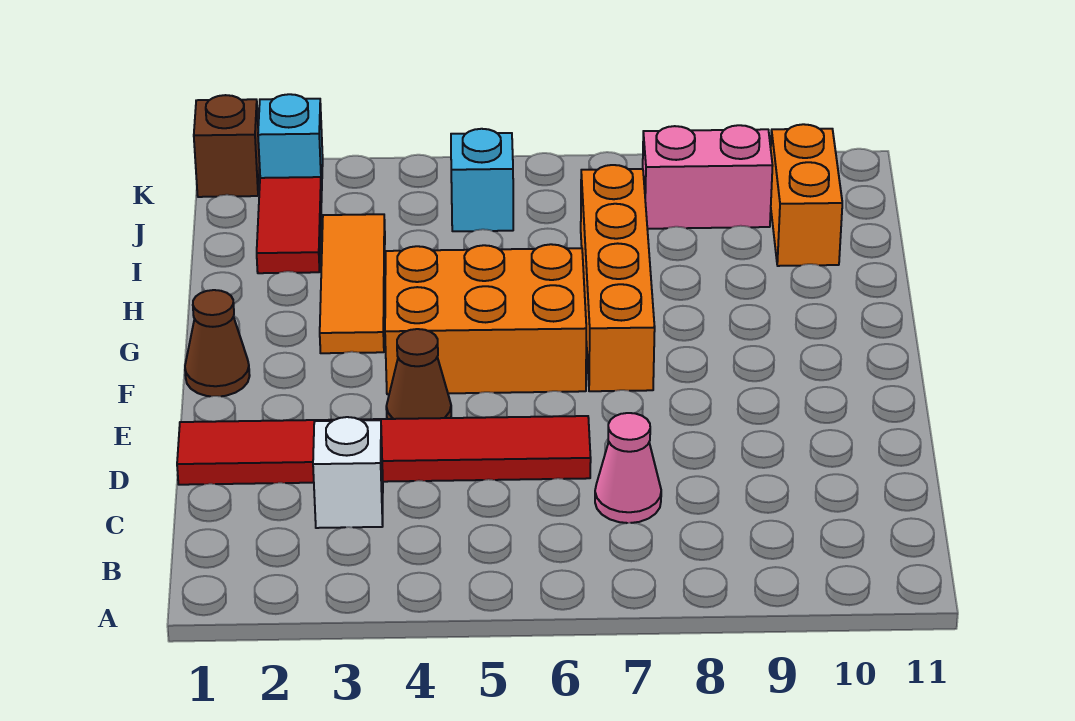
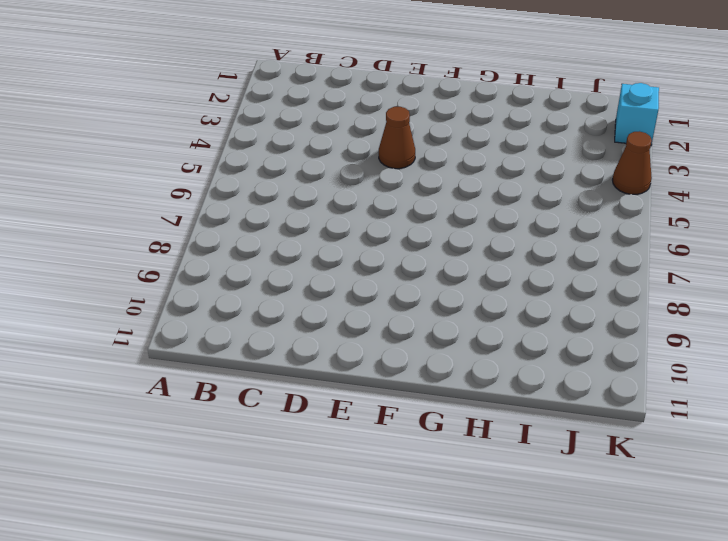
brown cone K4 level 1 -> brown cone F1 level 1
none -> white brick C3 level 1
none -> pink cone C7 level 1
none -> red tile D1:D6 level 1

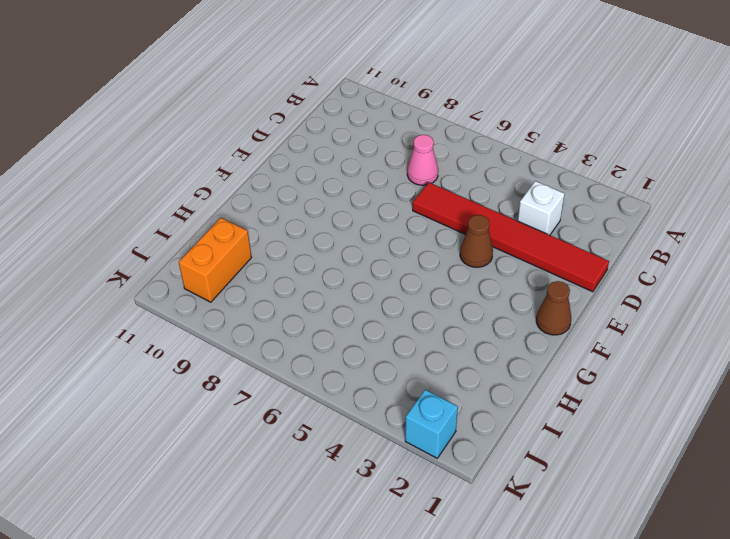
none -> orange brick F4:G6 level 1
none -> orange brick F7:I7 level 1
none -> orange tile G3:I3 level 1

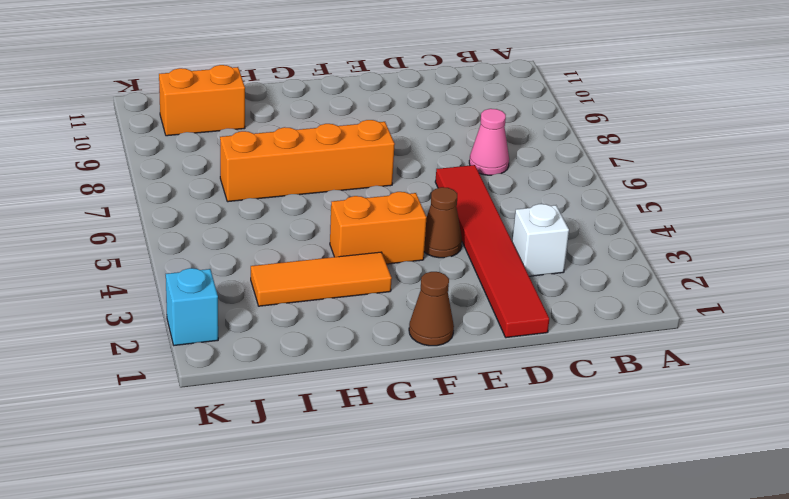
orange brick F4:G4 level 1 -> orange brick F4:G6 level 1
none -> red tile I2:J2 level 1
none -> cyan brick J5 level 1
none -> pink brick J8:J9 level 1

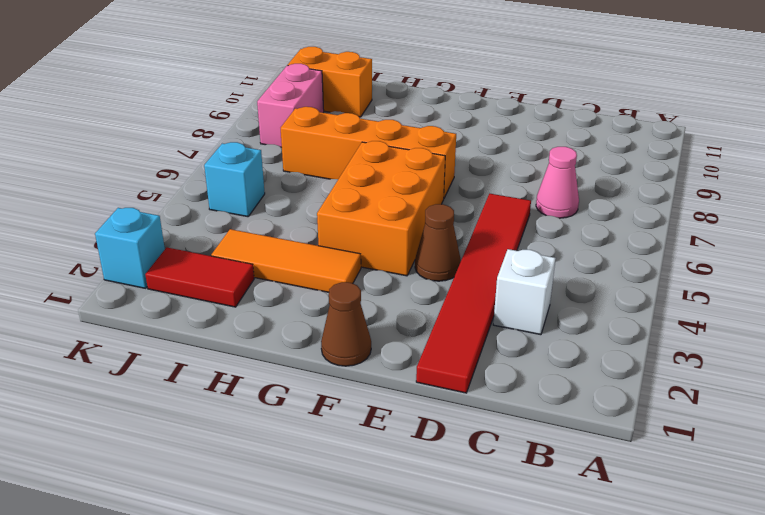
none -> brown brick K1 level 1

